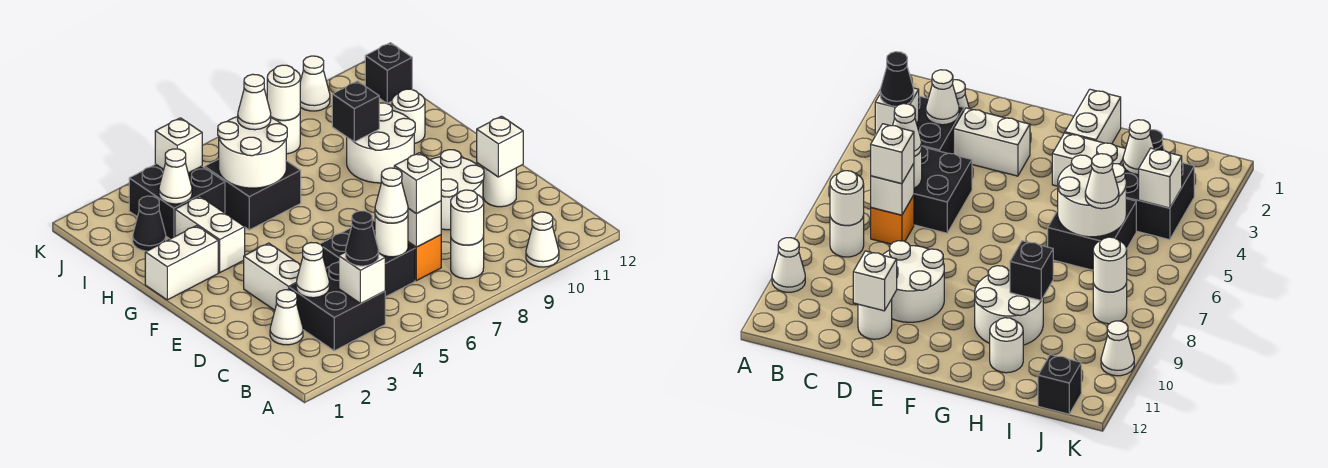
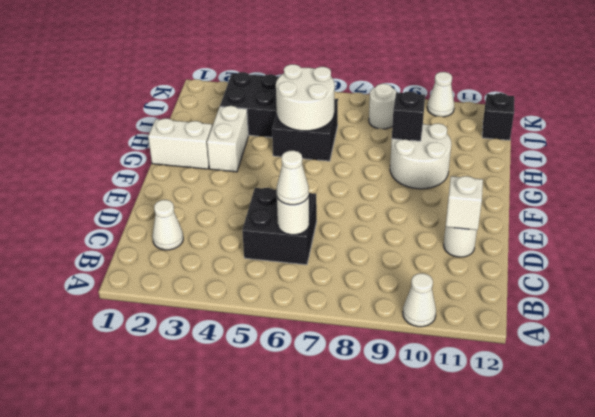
none -> black brick B3:C4 level 1
none -> white round brick B8 level 1
none -> orange brick C7 level 1
none -> white brick D3:E3 level 1

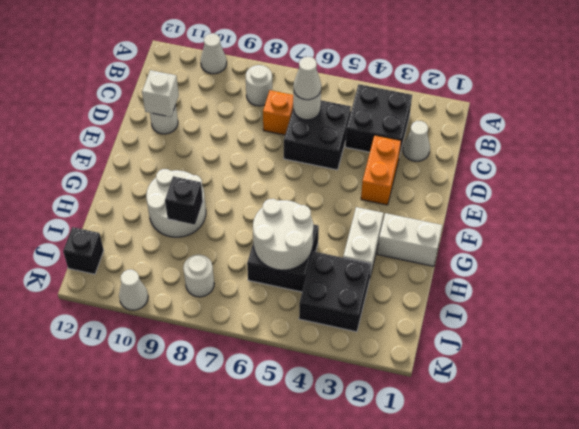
orange brick D3:E3 level 1 -> white brick D3:E3 level 1
none -> white round brick D9:E10 level 1
none -> white round brick H11 level 1
none -> black cone I2 level 1
none -> white brick B4 level 2

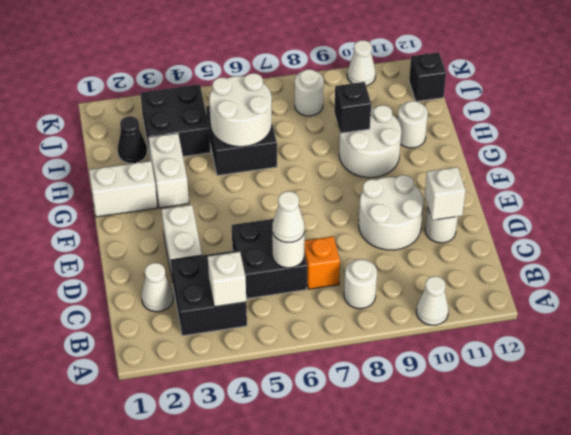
none -> white round brick B8 level 2
none -> white cone C3 level 2
none -> white brick C7 level 2
none -> white cone I3 level 2

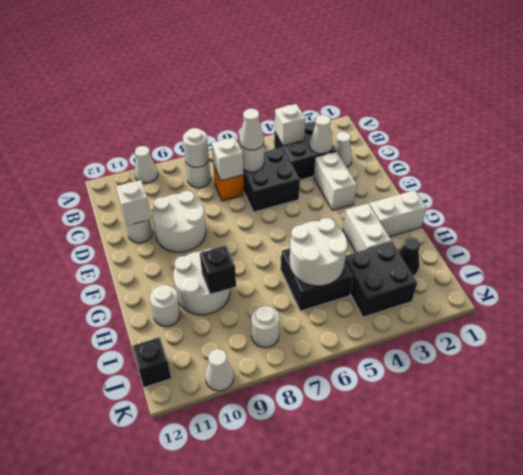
none -> white cone I3 level 2
none -> white brick J4 level 2
none -> white round brick J8 level 2
none -> black cone B4 level 3

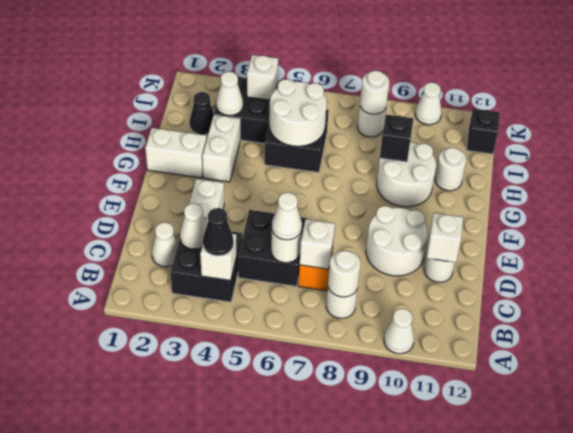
none -> white brick C7 level 3
none -> white cone I6 level 3

